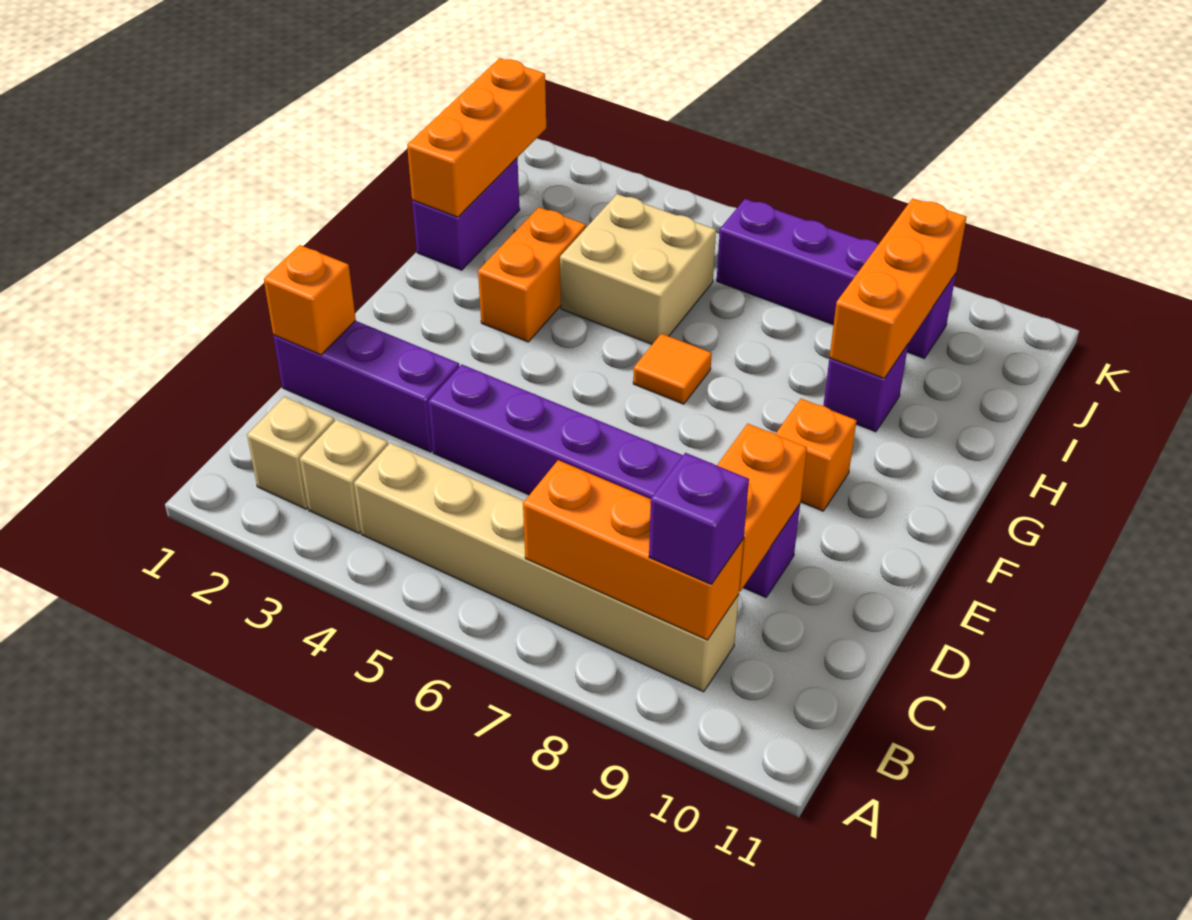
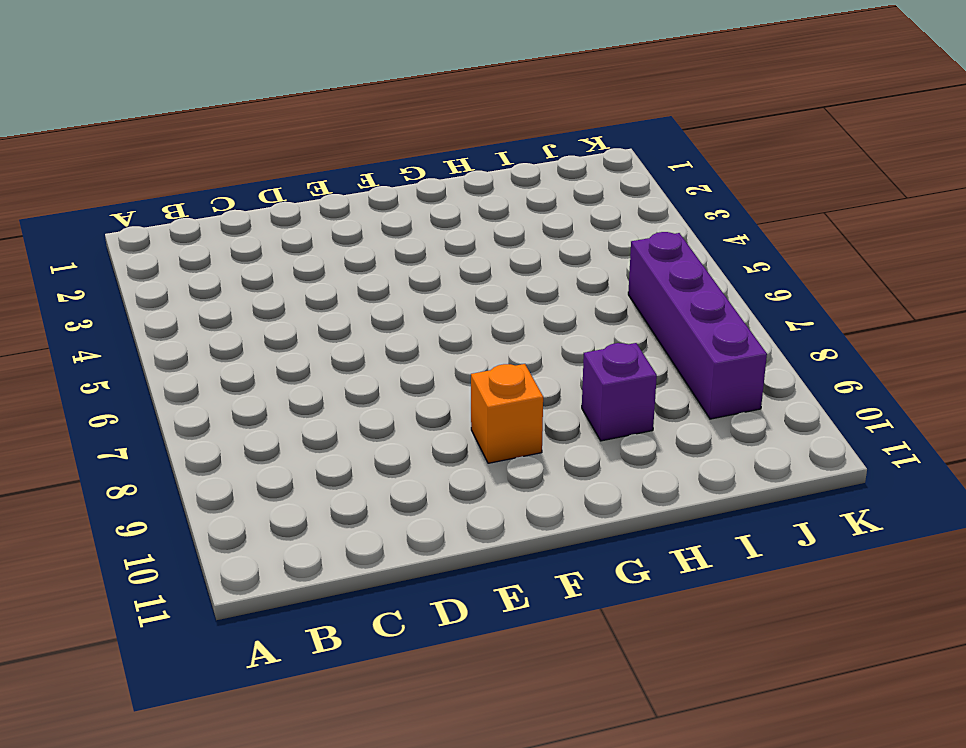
none -> tan brick B2 level 1
none -> tan brick B3 level 1
none -> tan brick B4:B9 level 1

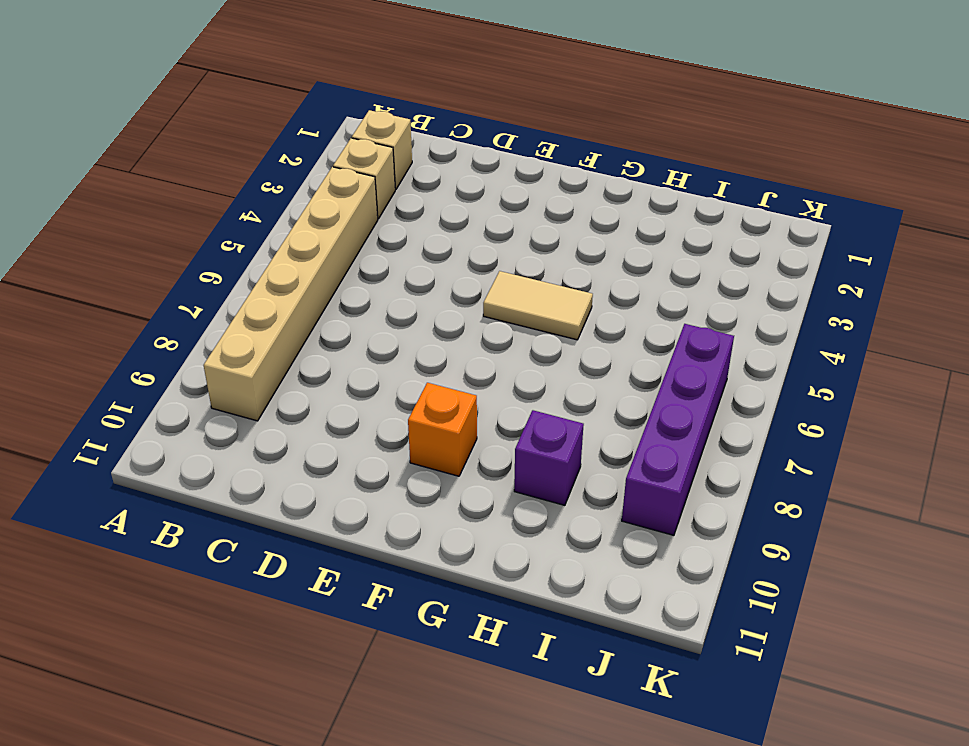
tan tile F5:G5 level 1 -> none
none -> purple brick D1:D3 level 1
none -> purple brick D4:D9 level 1
none -> orange brick G3:H3 level 1

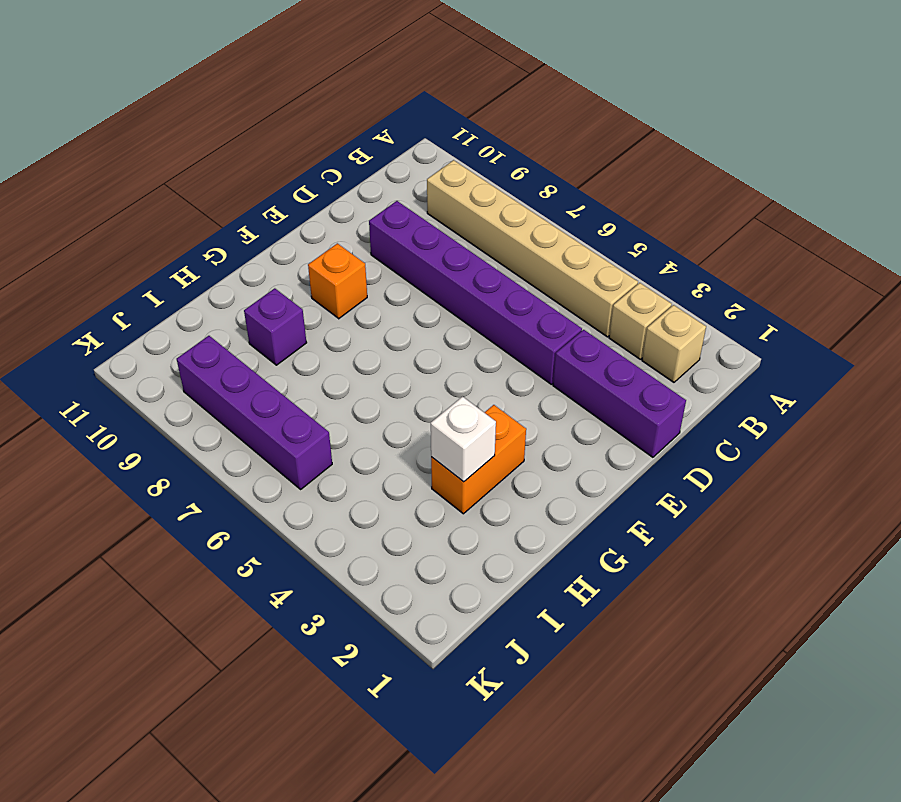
white brick H3 level 2 -> none
none -> orange tile G6 level 1
none -> purple brick H1:I1 level 1
none -> tan brick H4:I5 level 1

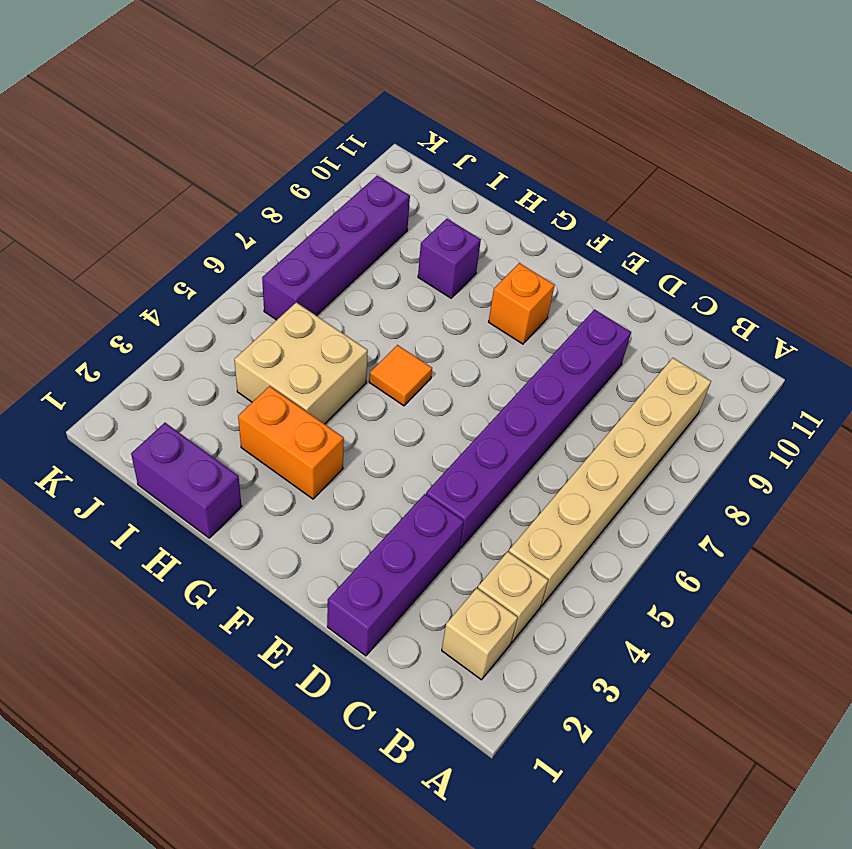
none -> orange brick B7:B9 level 2
none -> orange brick C9:D9 level 2
none -> orange brick D1 level 2

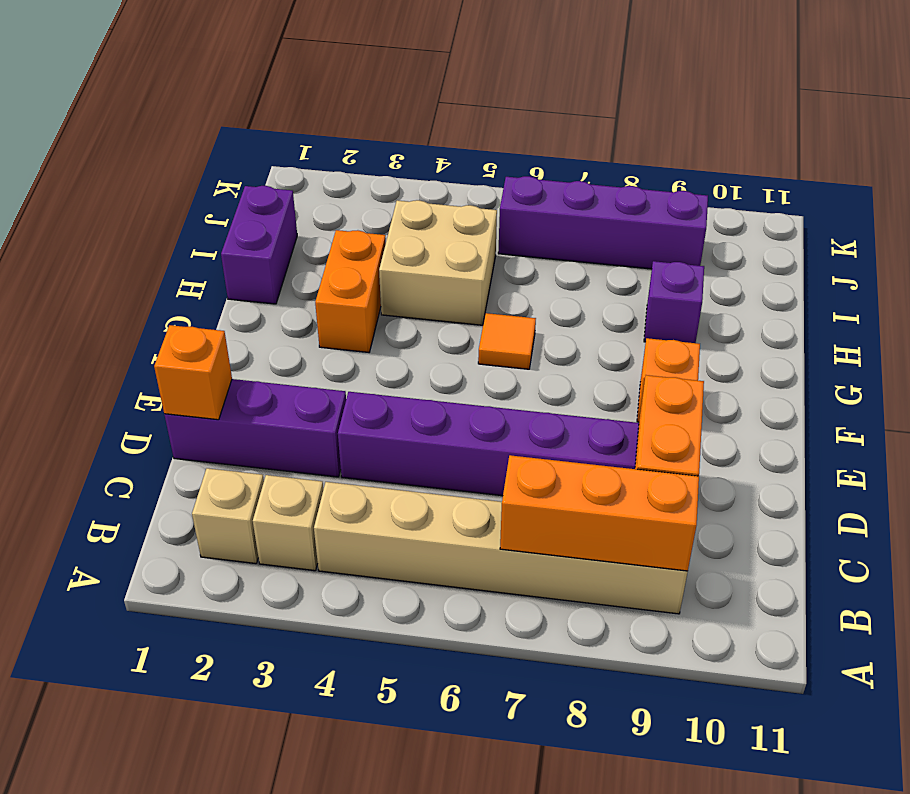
none -> orange brick H1:J1 level 2
none -> orange brick H9:J9 level 2
none -> purple brick B9 level 3

